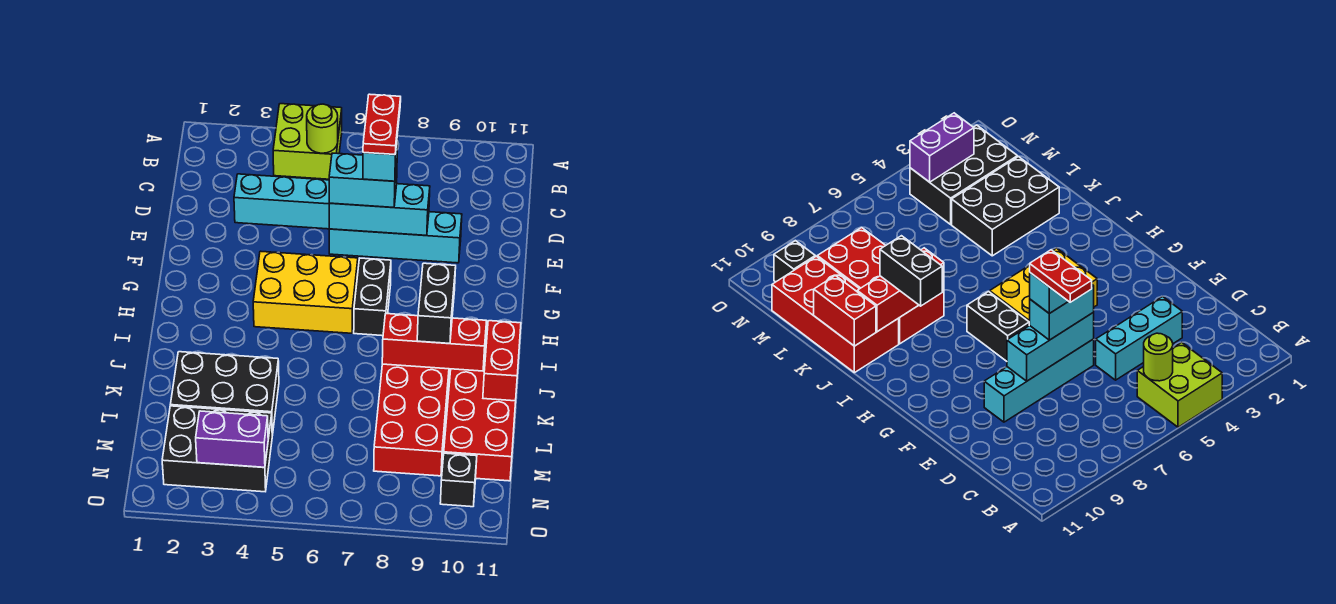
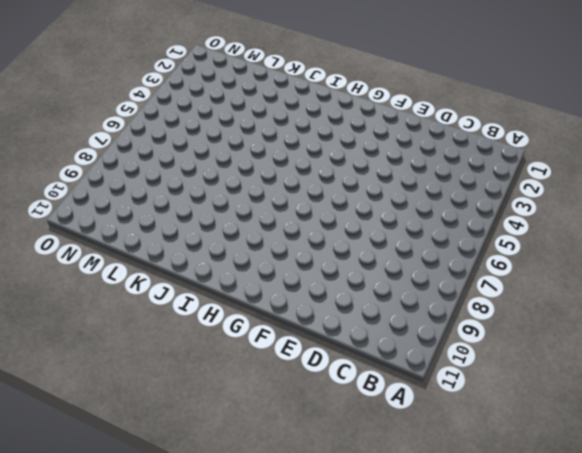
none -> lime brick A4:B5 level 1
none -> cyan brick D3:D5 level 1
none -> cyan brick E6:E9 level 1

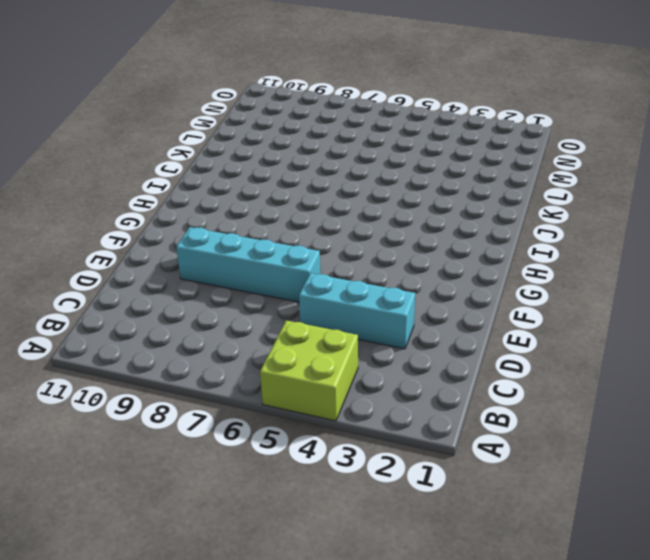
none -> yellow brick G4:H6 level 1
none -> black brick G7:H7 level 1
none -> red brick J8:M9 level 1

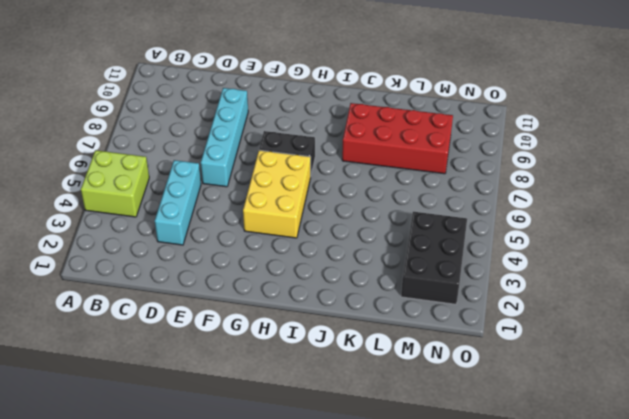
none -> red brick J10:M11 level 1
none -> black brick K2:L4 level 1
none -> black brick N10 level 1

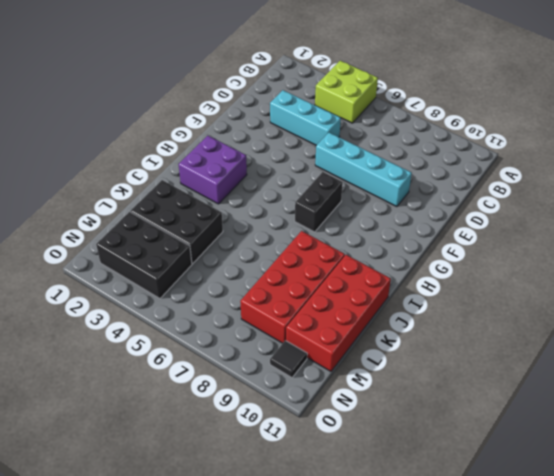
purple brick H2:I3 level 1 -> none
black tile N10 level 1 -> black brick N10 level 1
none -> yellow brick G4:H6 level 1
none -> lime round brick B5 level 2
none -> cyan brick E6:E8 level 2

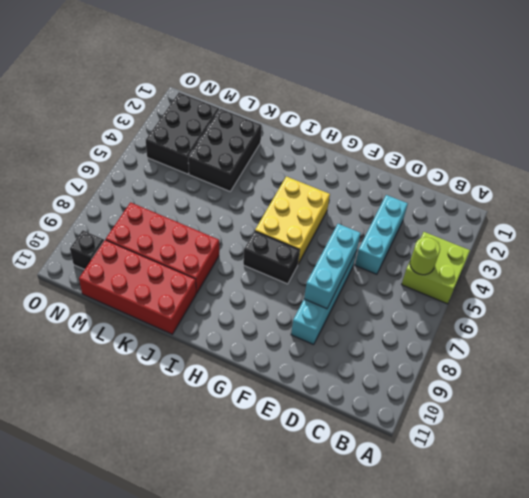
none -> red brick J8:J10 level 2
none -> red brick J11:K11 level 2
none -> purple brick N3:N4 level 2

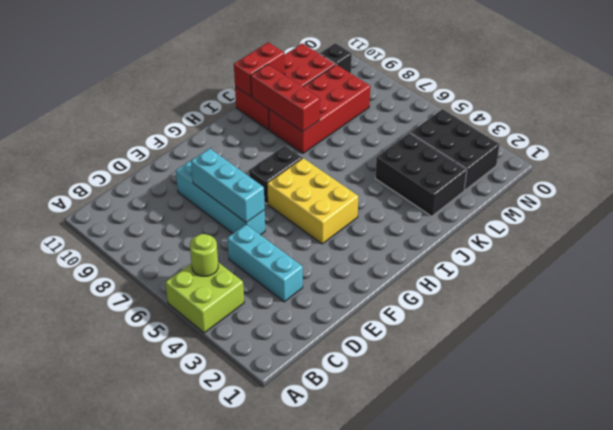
none -> purple brick N3:N4 level 2
none -> cyan brick E6:E7 level 3
none -> black brick I9:J9 level 3

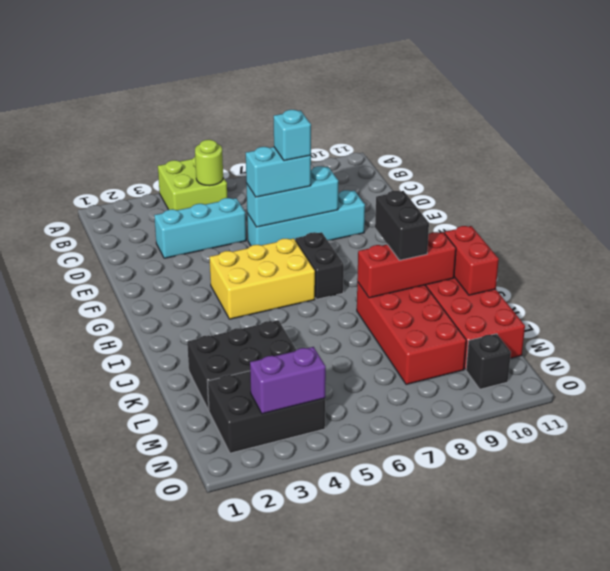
none -> red plate D7:E7 level 5

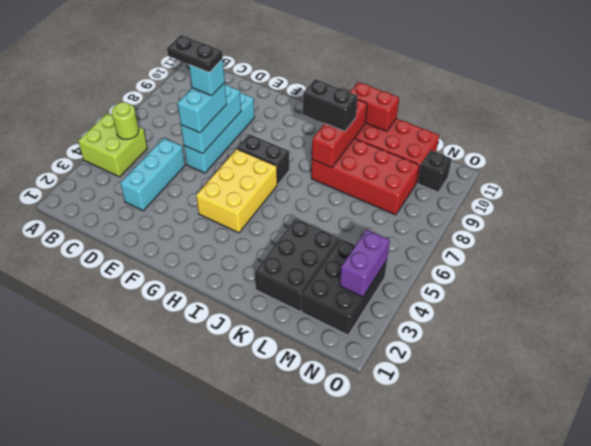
black plate D7:E7 level 5 -> red plate D7:E7 level 5

